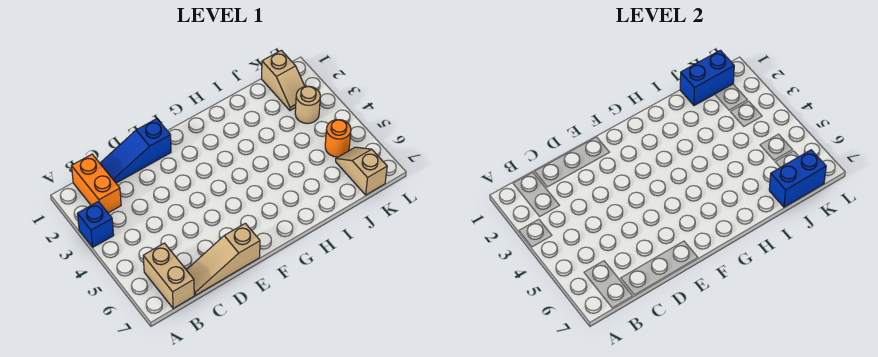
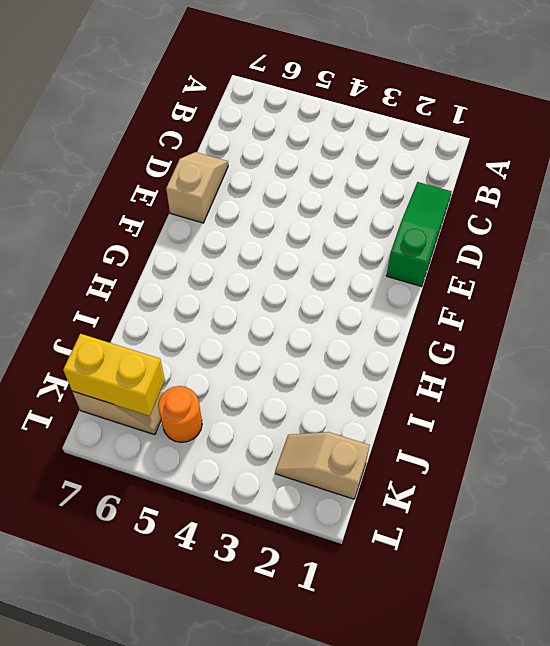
green slope C1:E1 level 1 top E -> blue slope C1:E1 level 1 top E
tan slope D7:E7 level 1 top E -> tan slope C7:E7 level 1 top E
yellow brick K6:K7 level 2 -> blue brick J7:K7 level 2
none -> blue brick A3 level 1
none -> orange brick B1:B2 level 1

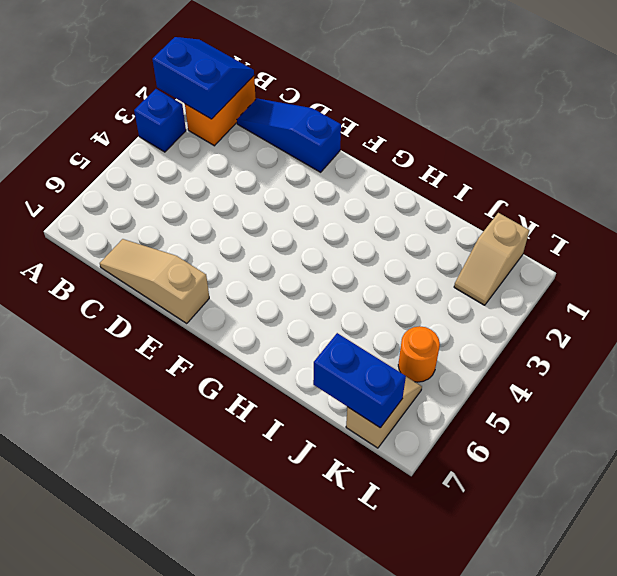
blue slope A1:B2 level 2 top 2 -> none
none -> tan brick B6:B7 level 1
none -> tan round brick K3 level 1

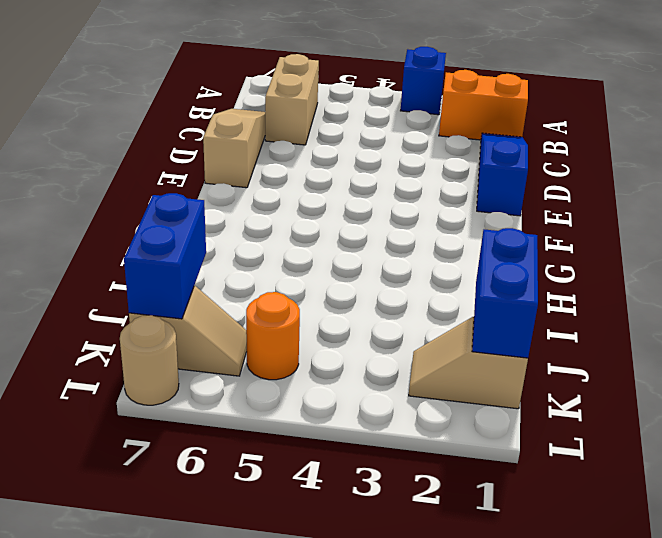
tan brick B6:C6 level 1 -> tan brick B6:B7 level 1
tan round brick L7 level 1 -> tan round brick K3 level 1

